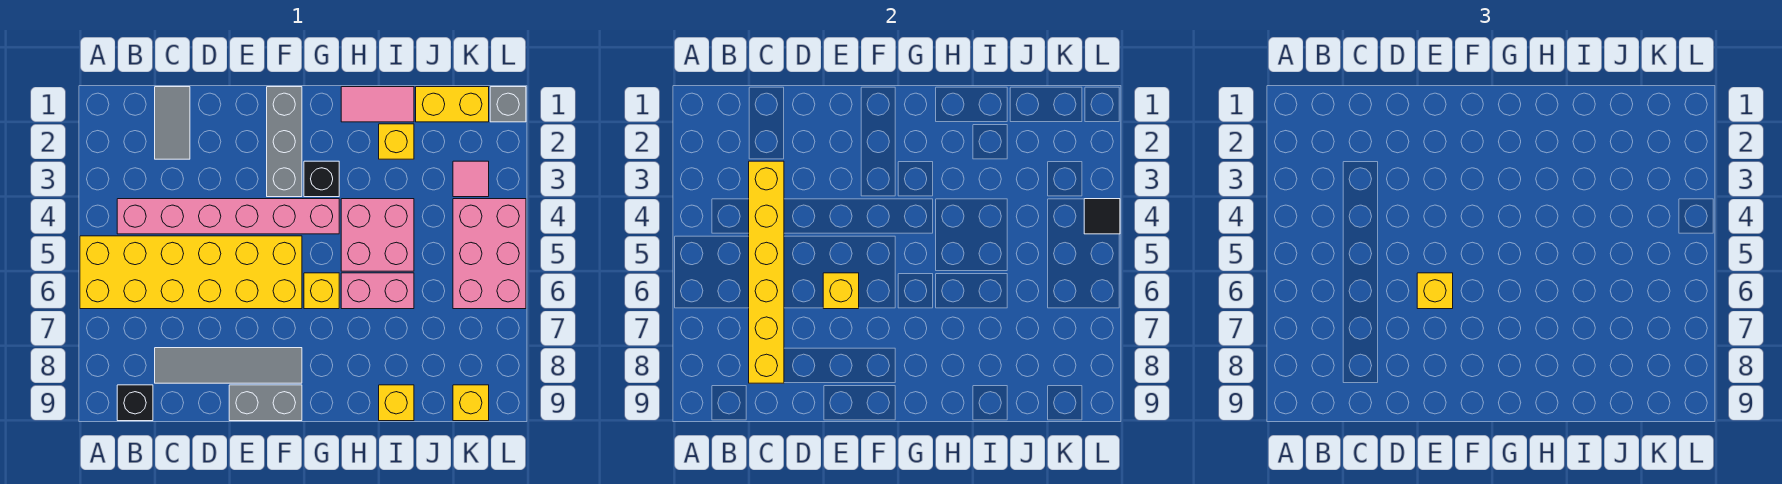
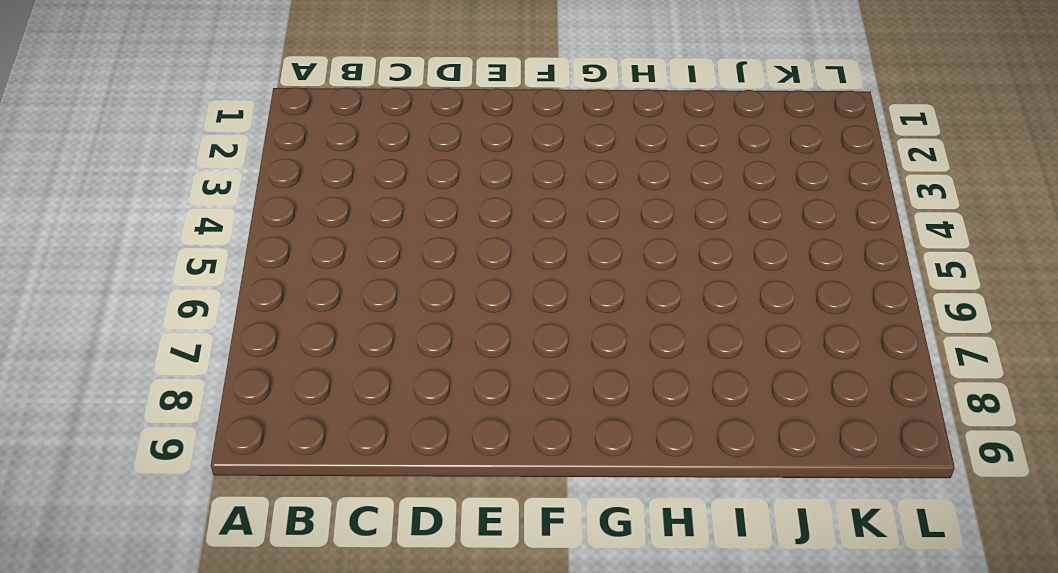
none -> yellow brick A5:F6 level 1
none -> pink brick B4:G4 level 1
none -> black brick B9 level 1

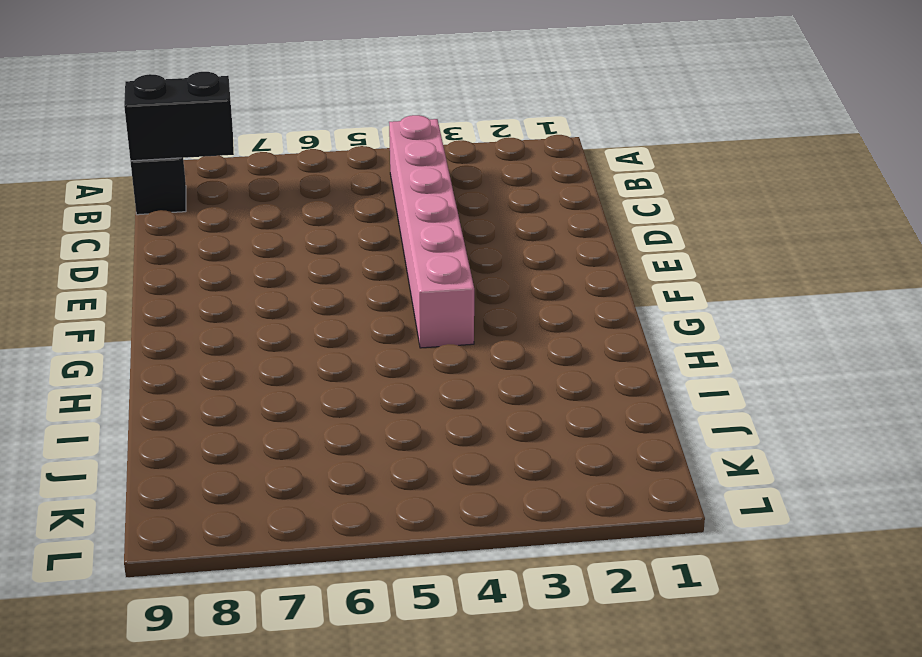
black brick B8:B9 level 2 -> none
none -> yellow brick A5:F6 level 1
none -> grey tile C1:C2 level 1
none -> grey tile C8:F8 level 1

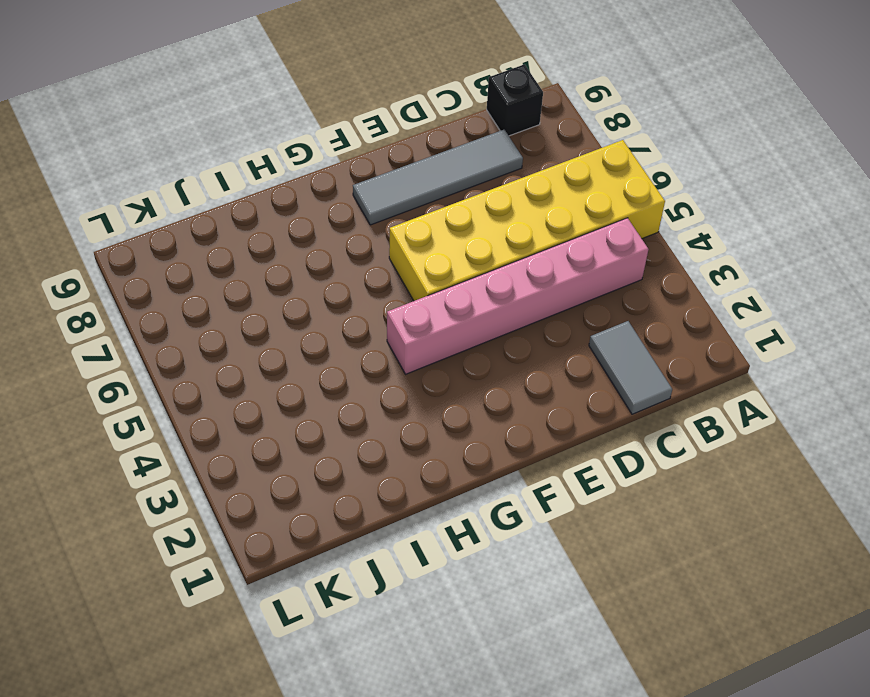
none -> grey brick E9:F9 level 1
none -> grey brick F1:F3 level 1
none -> black brick G3 level 1

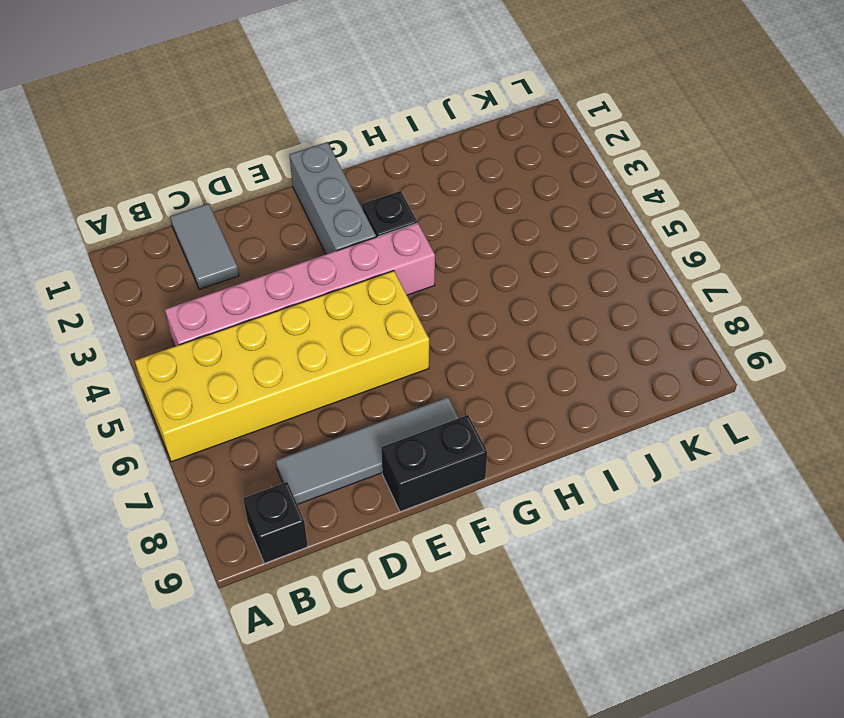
black brick E9:F9 level 1 -> grey brick E9:F9 level 1
none -> yellow brick G6 level 1
none -> pink tile H1:I1 level 1
none -> pink brick H4:I5 level 1

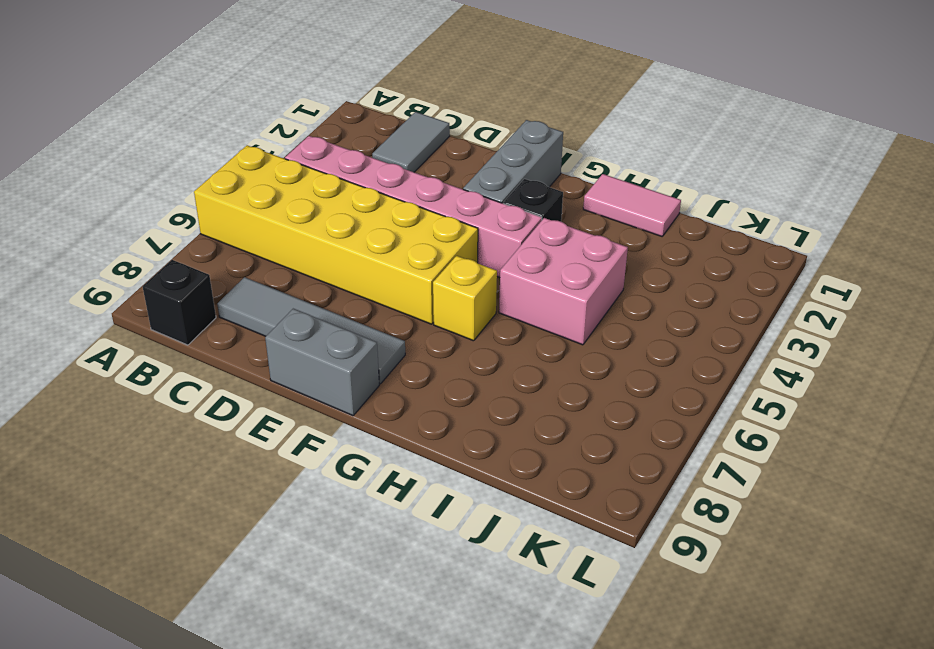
none -> pink brick H6:I6 level 1
none -> yellow brick I2 level 1
none -> yellow brick I9 level 1

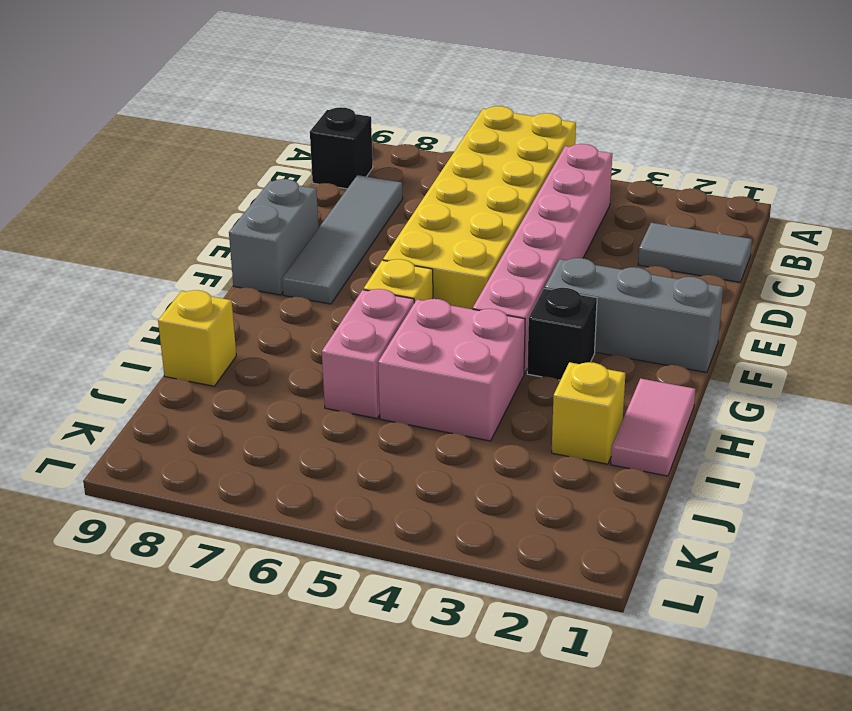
none -> yellow brick J1:K1 level 1
none -> pink tile K3 level 1
none -> pink brick K4:L6 level 1

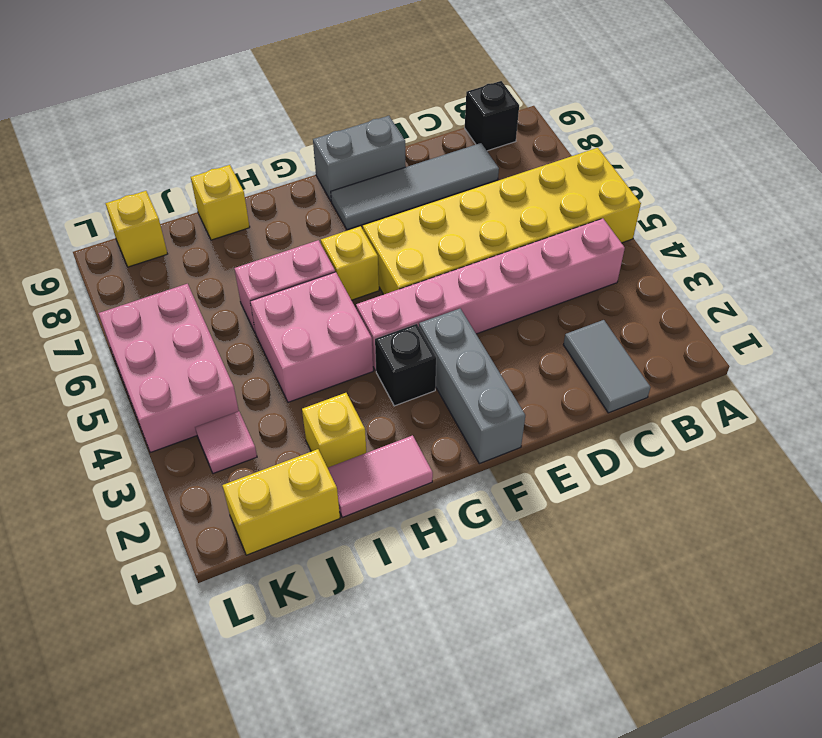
none -> grey brick L1 level 1
none -> yellow brick C3:C8 level 2
none -> yellow brick E6 level 2

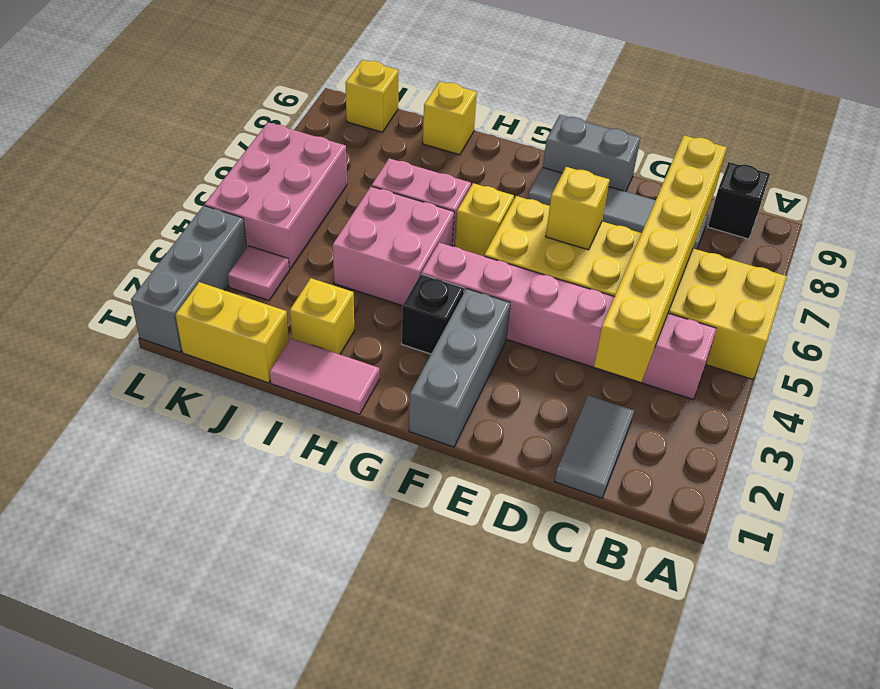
grey brick L1:L3 level 1 -> grey brick L1 level 1
none -> black tile L4 level 2
none -> yellow brick E6 level 3

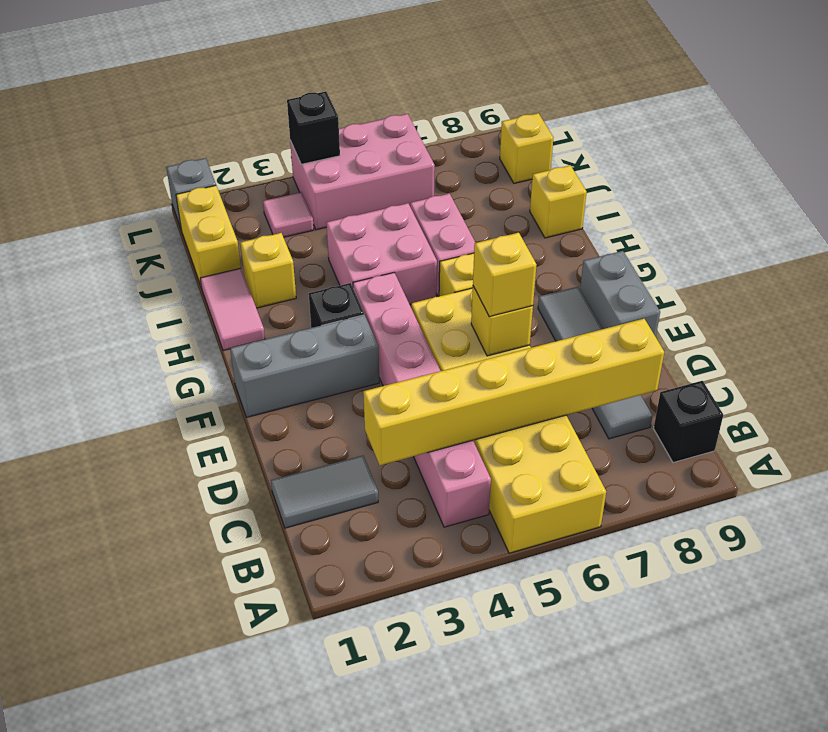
black brick L4 level 2 -> black tile L4 level 2

